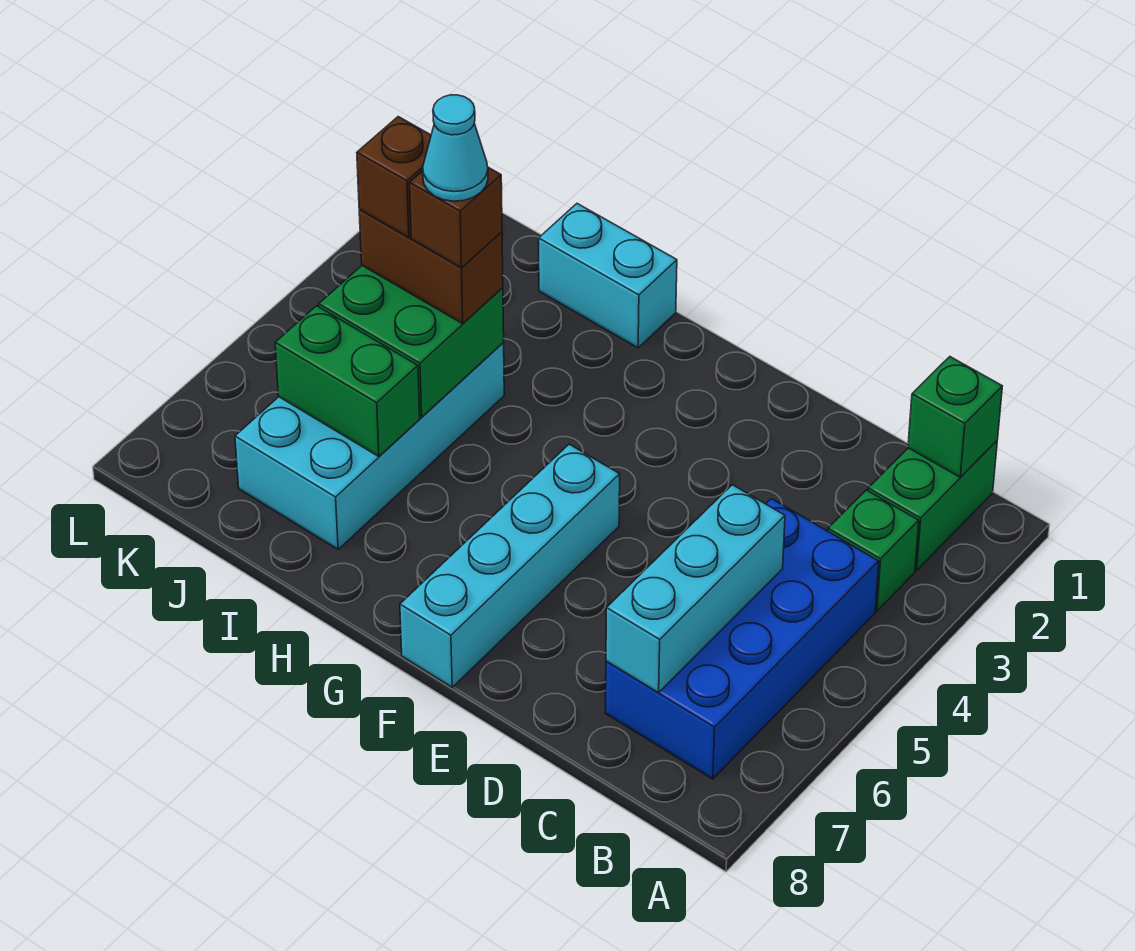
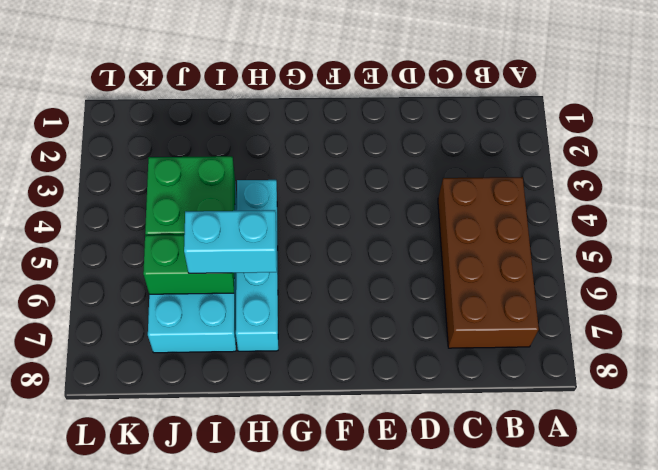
brown brick B4:C7 level 1 -> blue brick B4:C7 level 1
cyan brick H4:H7 level 1 -> cyan brick F5:F8 level 1
cyan brick H6:I6 level 3 -> cyan brick H1:I1 level 1
none -> green brick B1:B2 level 1
none -> green brick B3 level 1
none -> green brick B1 level 2

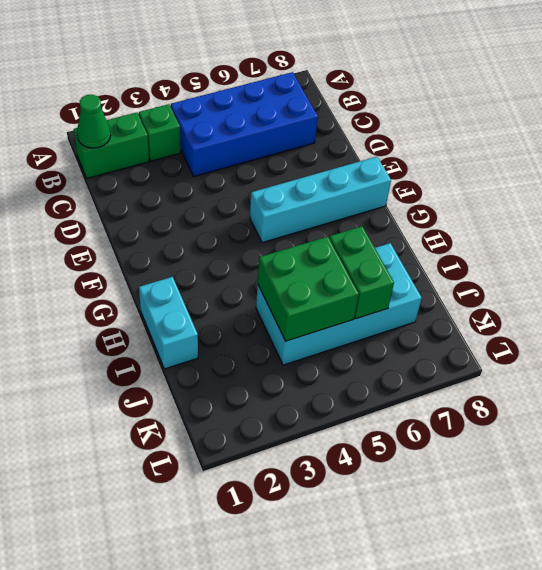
green cone B1 level 2 -> green brick B1 level 2
none -> cyan brick C5:C7 level 2
none -> brown brick I4:J4 level 3
none -> brown brick I4 level 4

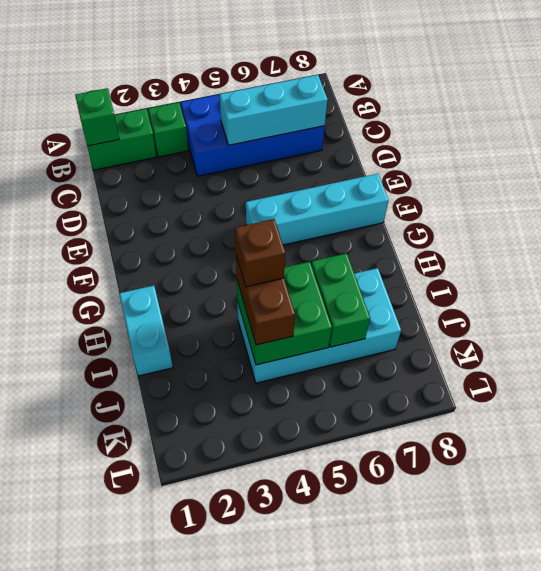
none -> brown brick J4 level 4
none -> cyan cone I4 level 5

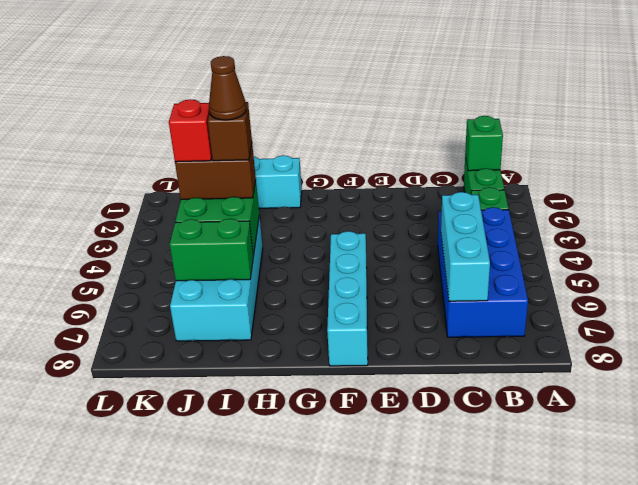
brown cone I4 level 5 -> cyan cone I4 level 5
red brick J4 level 4 -> brown brick J4 level 4

